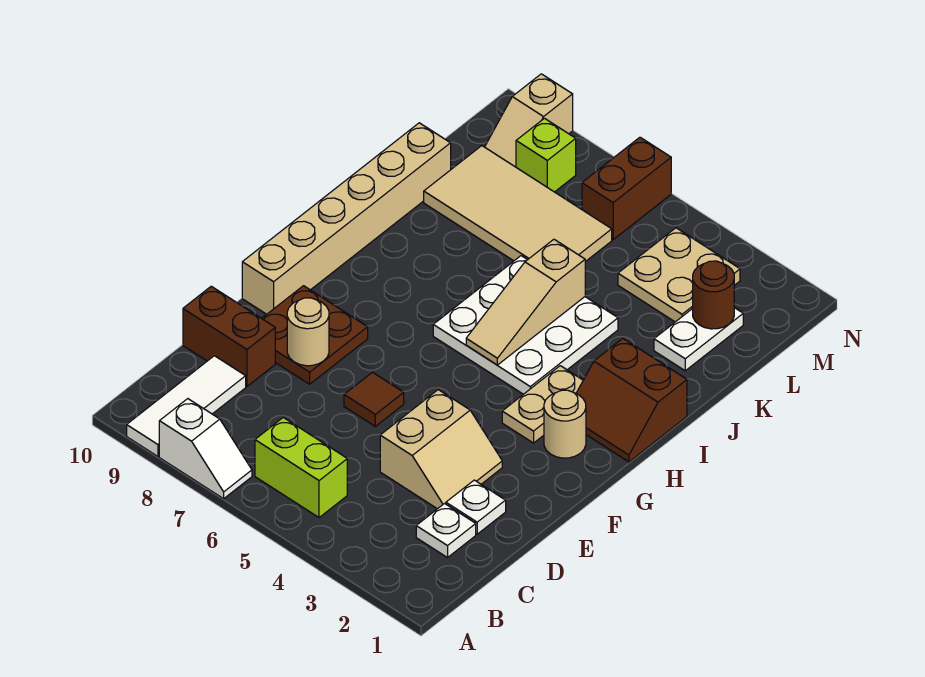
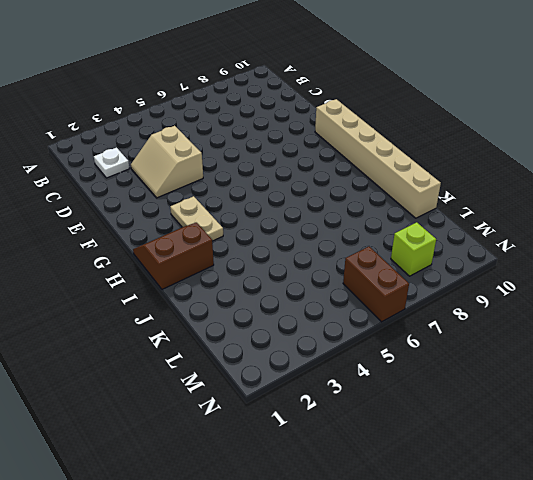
none -> white slope A7:A8 level 1 top 8
none -> white tile A9:C9 level 1
none -> lime brick B5:B6 level 1

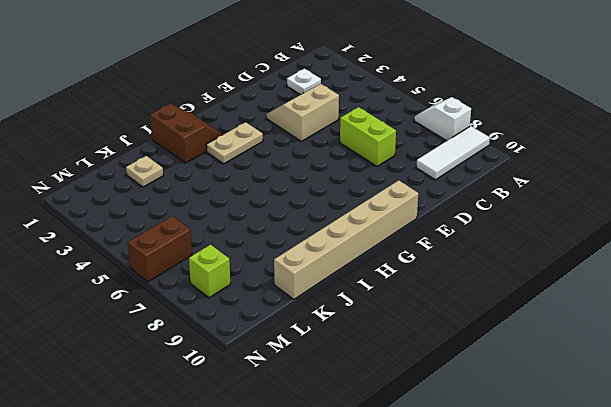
lime brick D6:D7 level 1 -> lime brick B5:B6 level 1
tan plate K2 level 1 -> white plate K2:L2 level 1
none -> white plate D2 level 1
none -> brown brick D9:D10 level 1
none -> brown tile E6 level 1

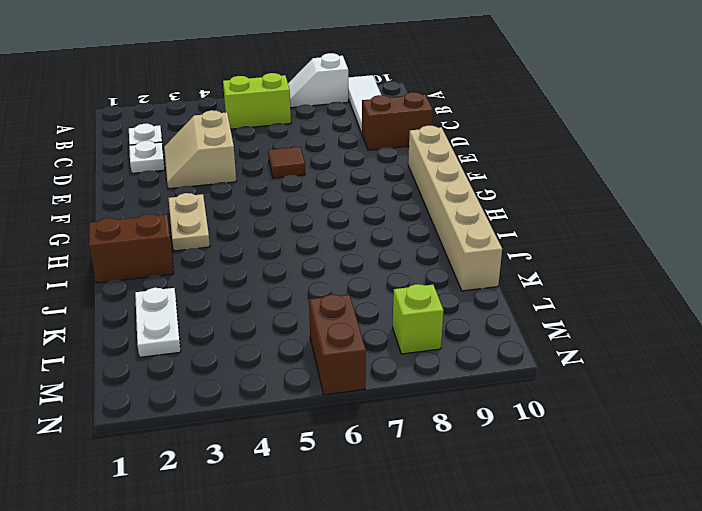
none -> brown plate E8:F9 level 1
none -> tan round brick G2 level 1
none -> white plate H4:J6 level 1

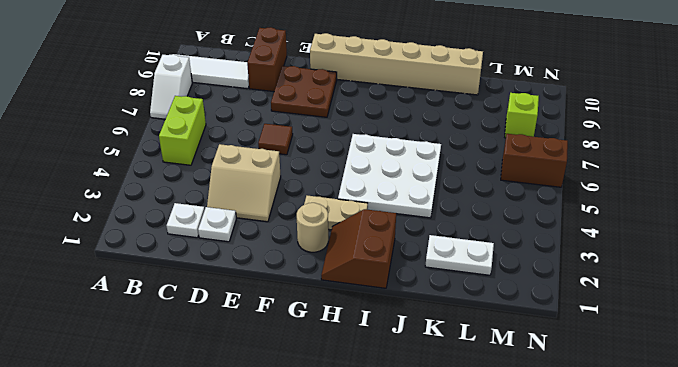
none -> tan tile K6:L9 level 1
none -> tan plate L3:M4 level 1
none -> tan slope M9:N9 level 1 top N

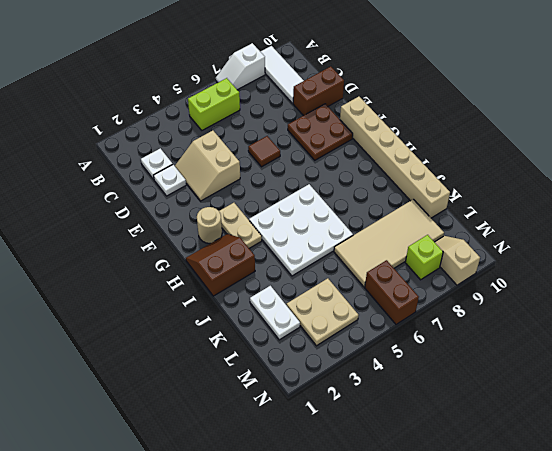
none -> tan round brick E8 level 2
none -> tan slope H5:J5 level 2 top J
none -> brown round brick L2 level 2

